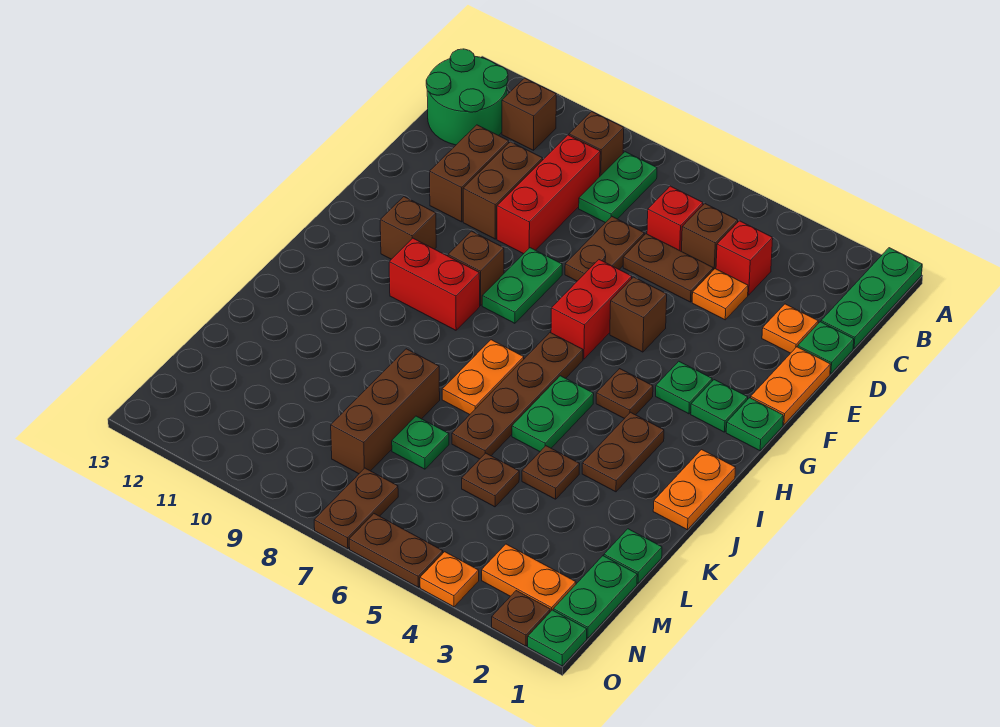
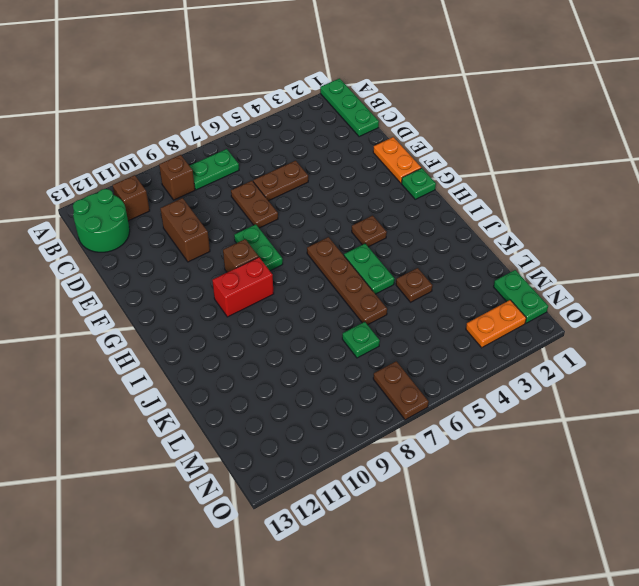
green plate B7:B8 level 1 -> green plate B8:C8 level 1
none -> red brick C4 level 1
none -> brown brick C5 level 1
none -> red brick C6 level 1
none -> red brick C9:E9 level 1

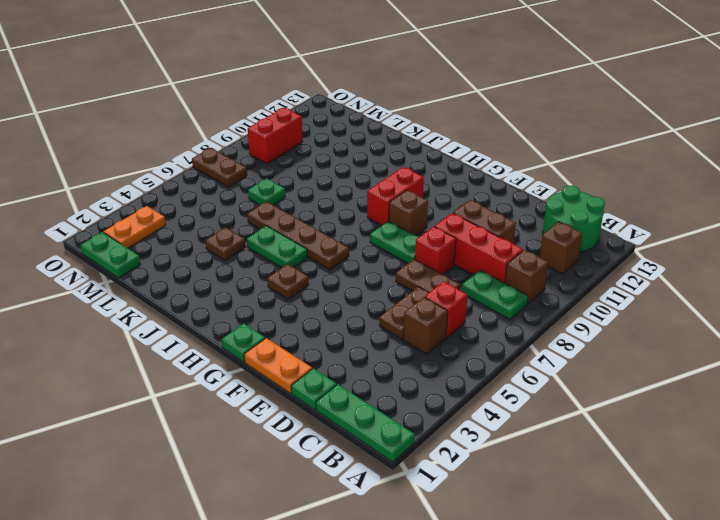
red brick E8 level 1 -> red brick C4 level 1
red brick N9:N10 level 1 -> red brick F6:G6 level 1
none -> orange plate D2 level 1
none -> orange plate D4 level 1
none -> brown brick D11:E11 level 1
none -> brown brick F5 level 1

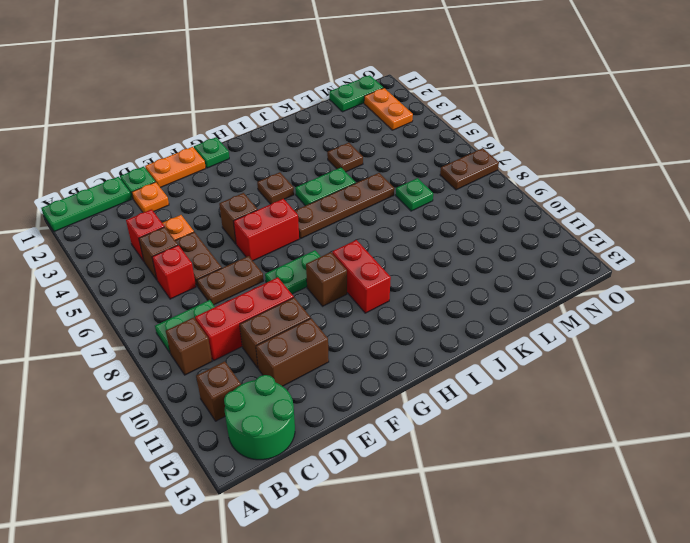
none -> green plate G2 level 1
none -> green plate G3 level 1
none -> brown brick G11 level 1
none -> orange plate I1:J1 level 1

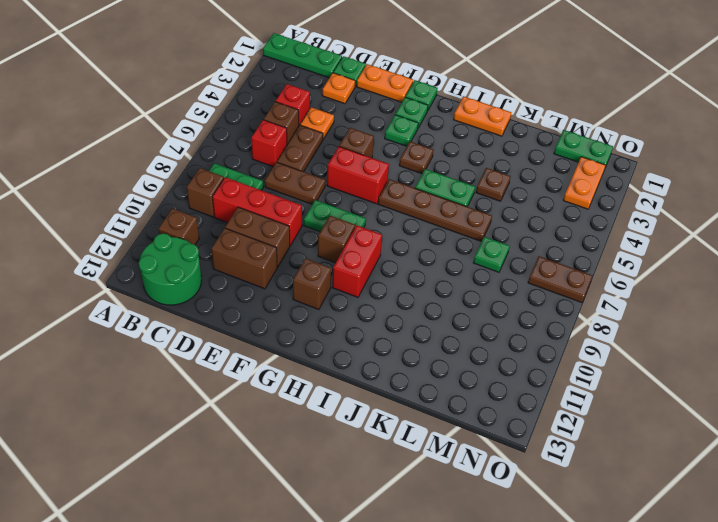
none -> brown plate I3:J3 level 1
none -> orange plate I7:J7 level 1
none -> brown brick K8:M8 level 1
none -> green plate L1 level 1

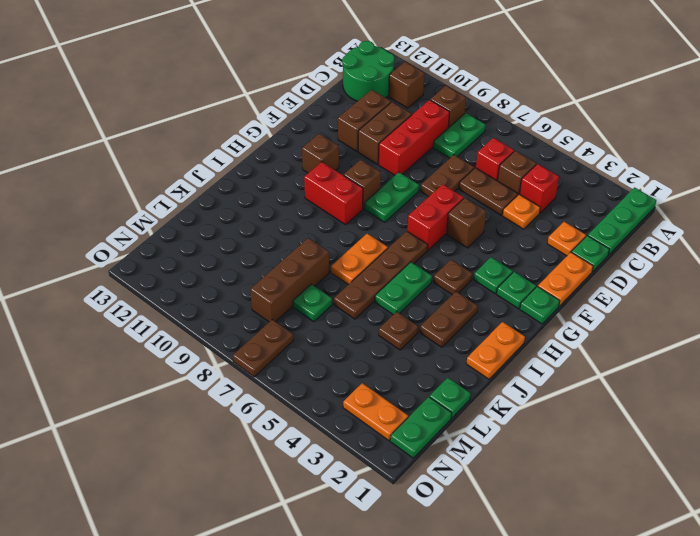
none -> brown plate L5 level 1
none -> green plate O1 level 1
none -> brown plate O2 level 1
none -> orange plate O4 level 1

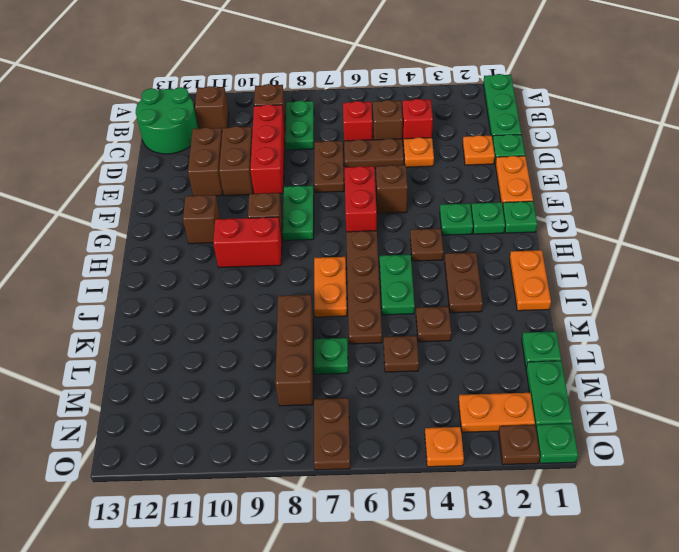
none -> brown plate O5:O6 level 1

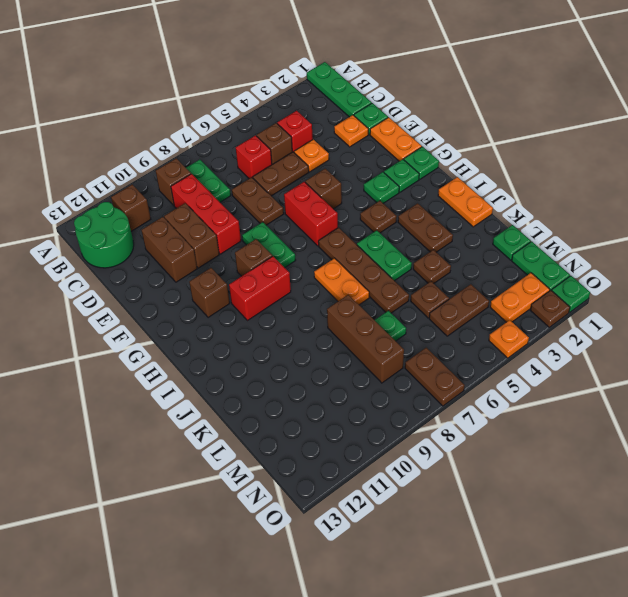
brown plate M4:M5 level 1 -> brown plate O5:O6 level 1

